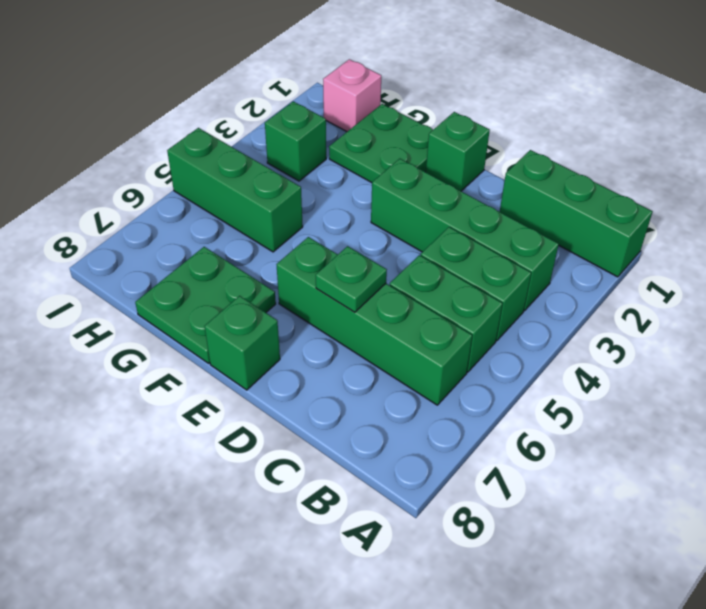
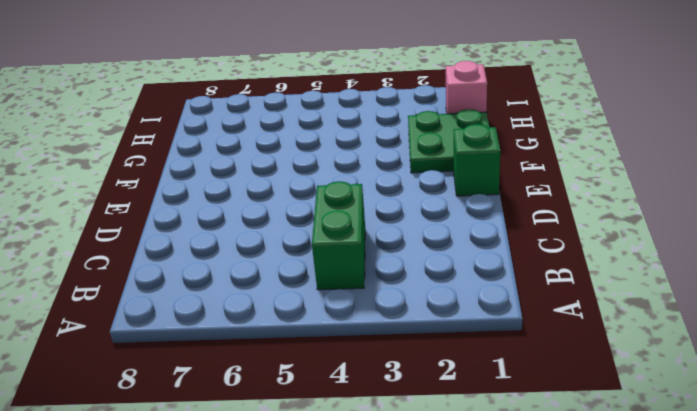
none -> green brick A1:C1 level 1
none -> green brick B3:E3 level 1
none -> green brick B5:C5 level 1

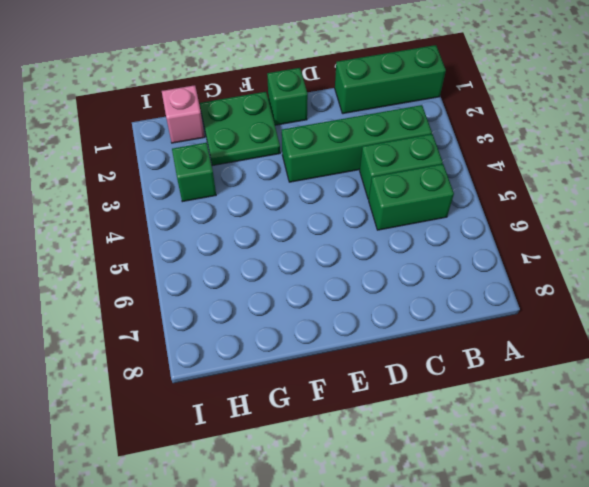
none -> green brick B6:E6 level 1
none -> green brick E8 level 1
none -> green plate F7:G8 level 1

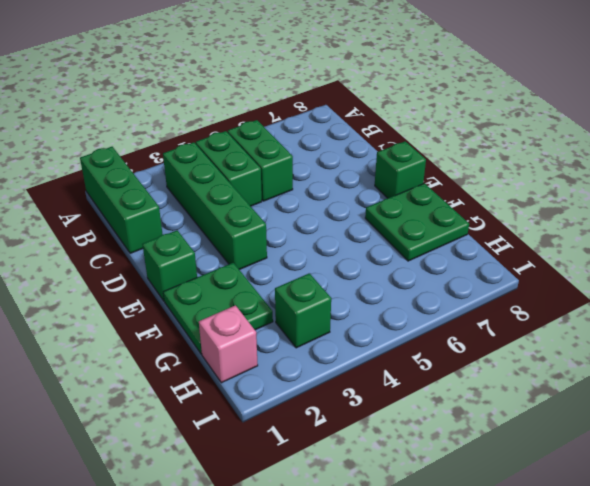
none -> green brick B6:E6 level 1
none -> green brick G5:I5 level 1
none -> green plate D6 level 2

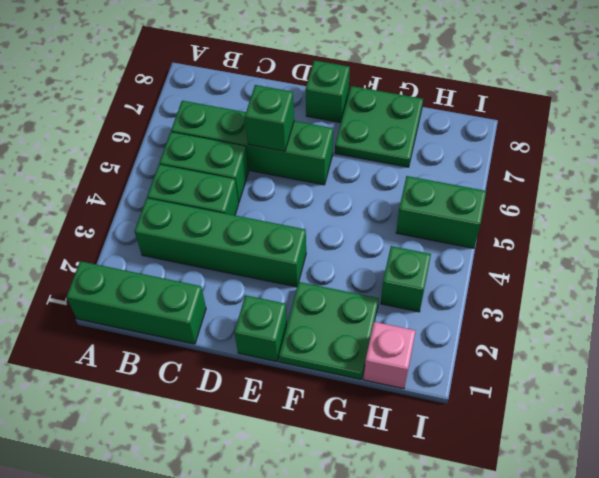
green brick D6 level 2 -> green plate D6 level 2
green brick H5:I5 level 1 -> green brick G5:I5 level 1

